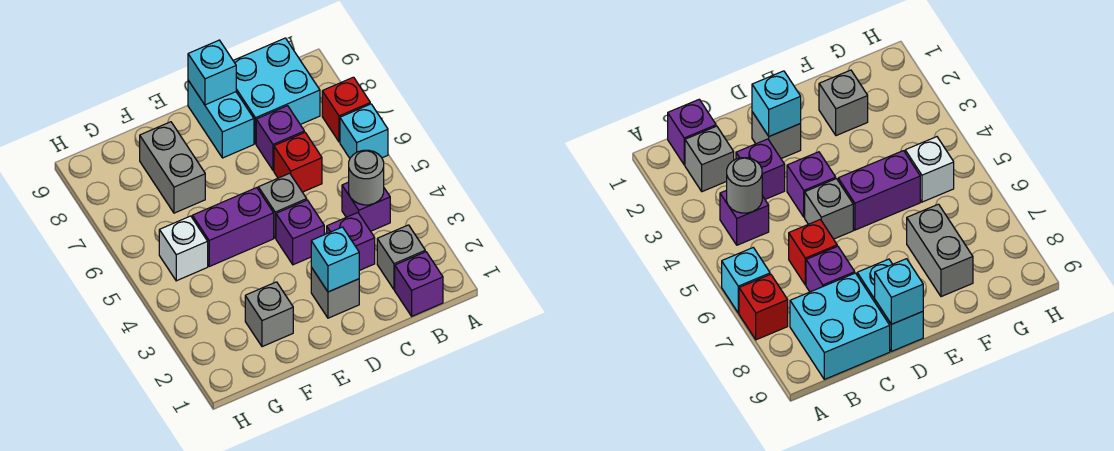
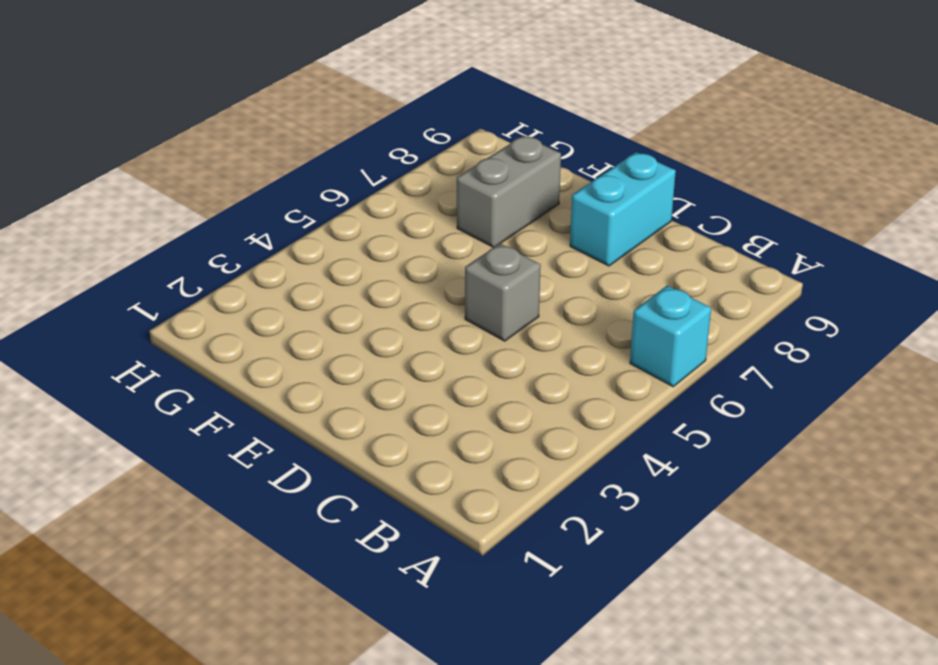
none -> red brick A7 level 1
none -> purple brick B1 level 1
none -> grey brick B2 level 1

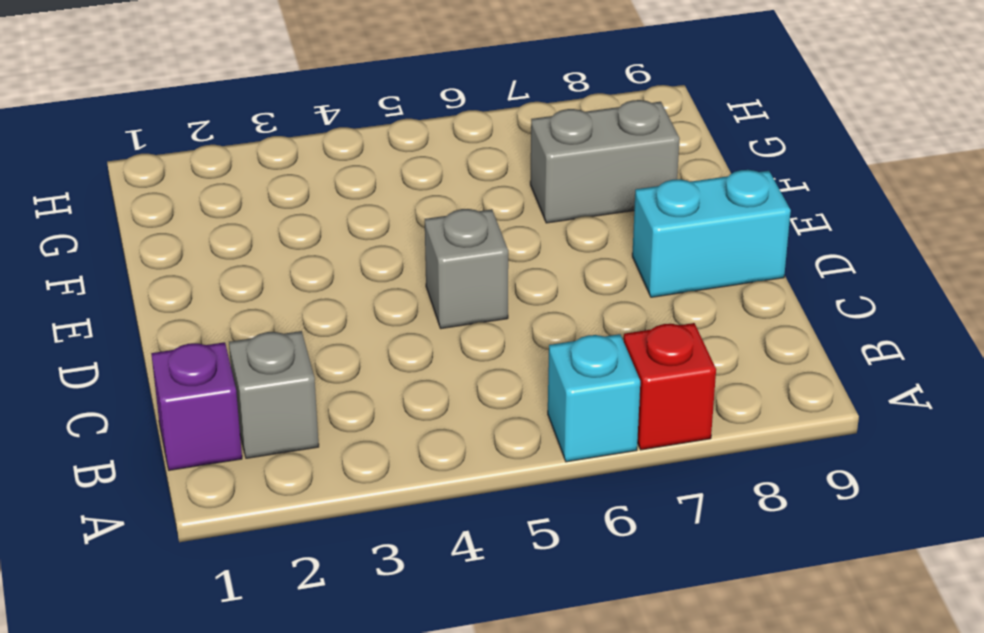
none -> purple brick B4 level 1
none -> cyan brick B8:C9 level 1
none -> purple brick C3 level 1

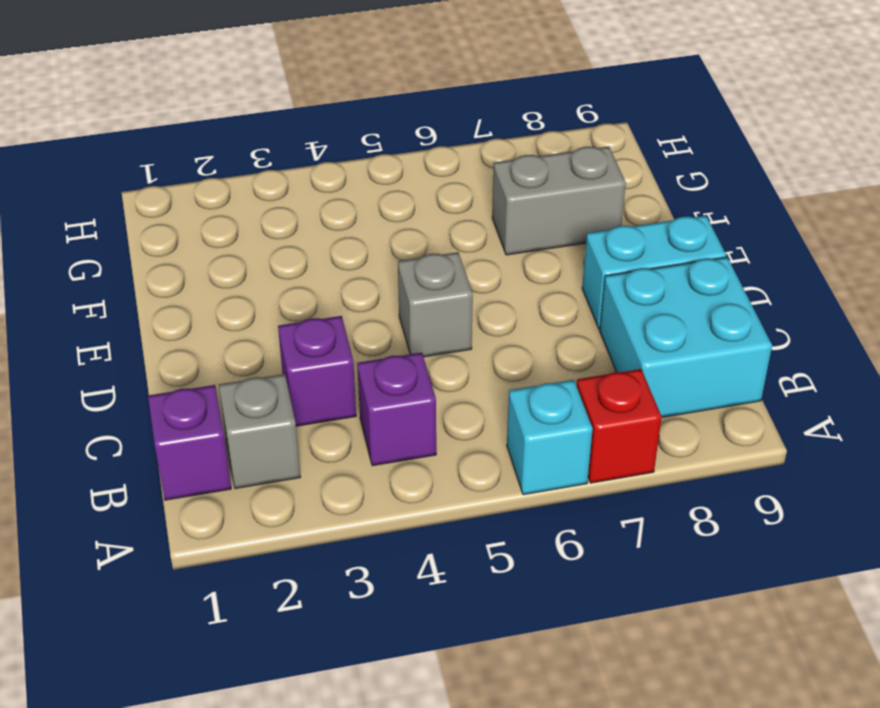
none -> red brick C6 level 1
none -> purple brick C7 level 1
none -> grey brick D2 level 1

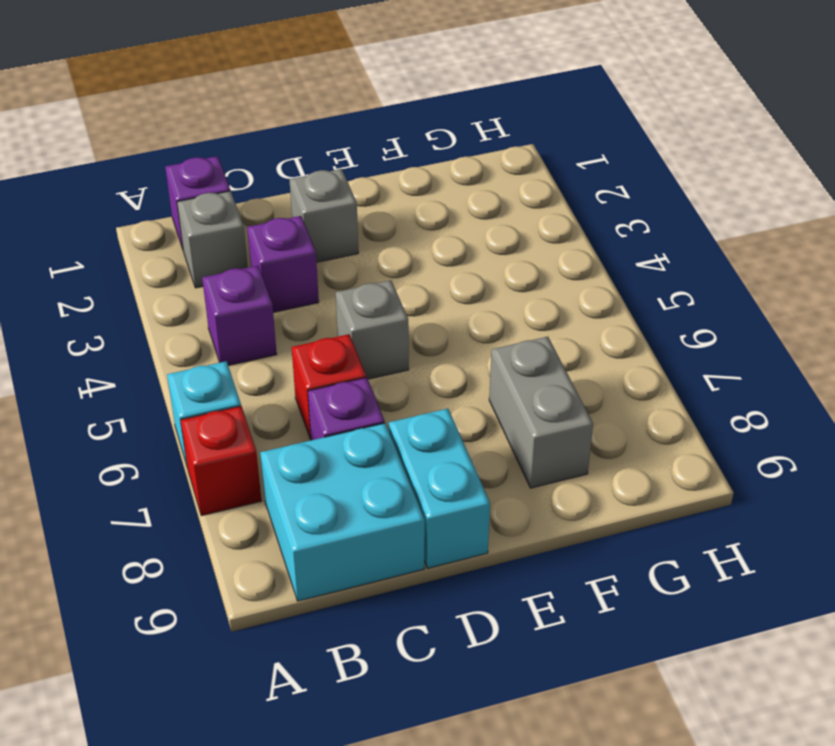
none -> purple brick D4 level 1
none -> purple brick E5:F5 level 1
none -> grey brick F2 level 1

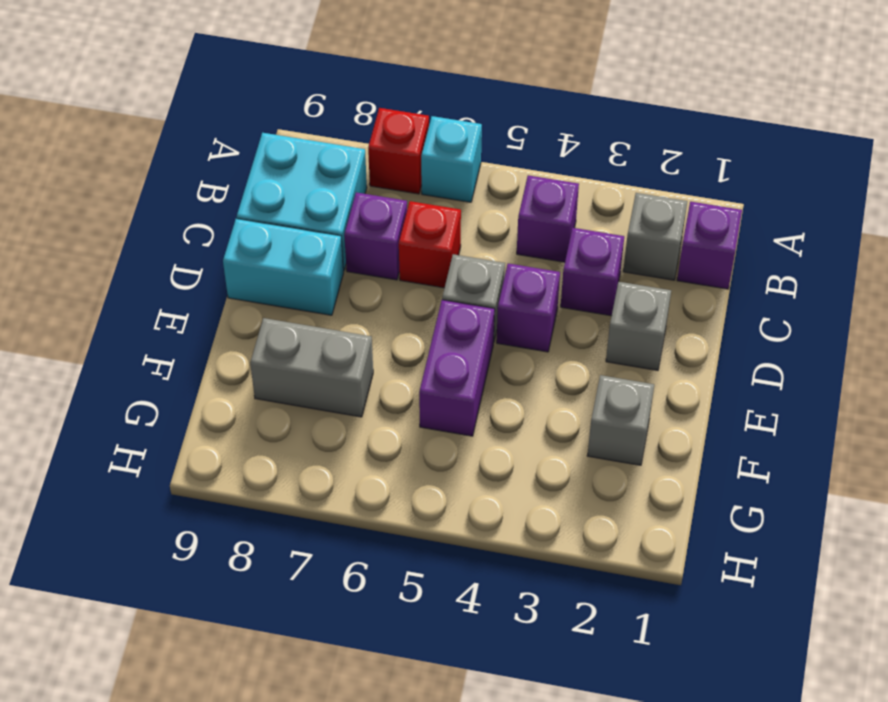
none -> white brick G5 level 1
none -> grey round brick B4 level 2
none -> cyan brick D2 level 2

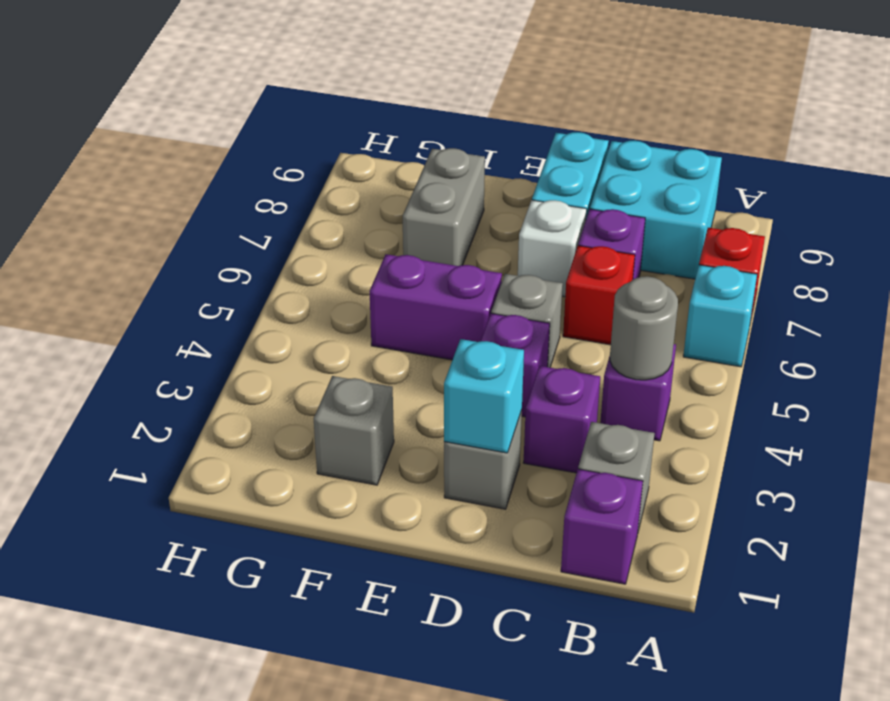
white brick D7 level 1 -> white brick G5 level 1
none -> cyan brick D9 level 2

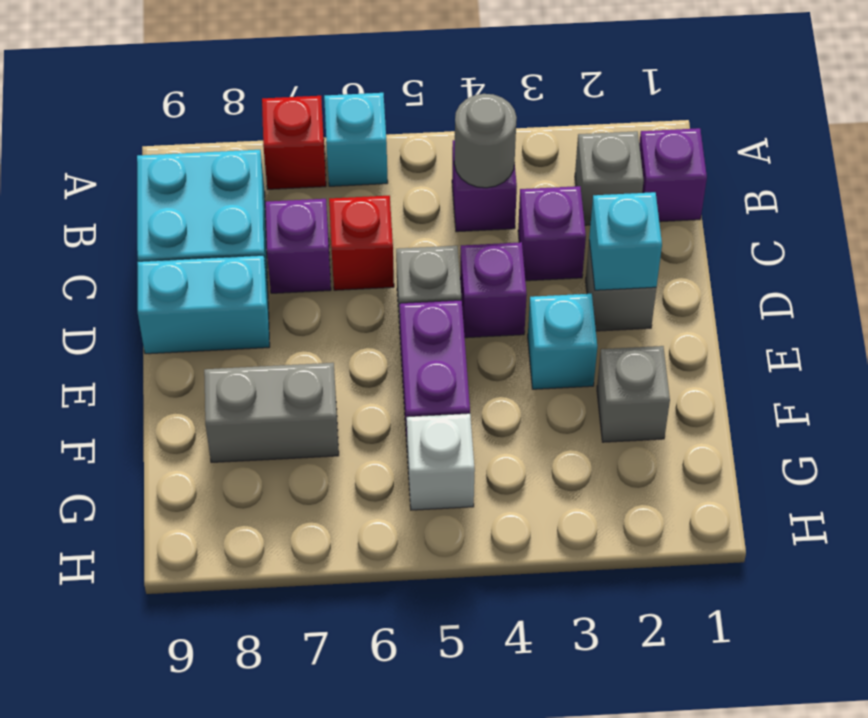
cyan brick E3 level 1 -> cyan brick D9 level 2

